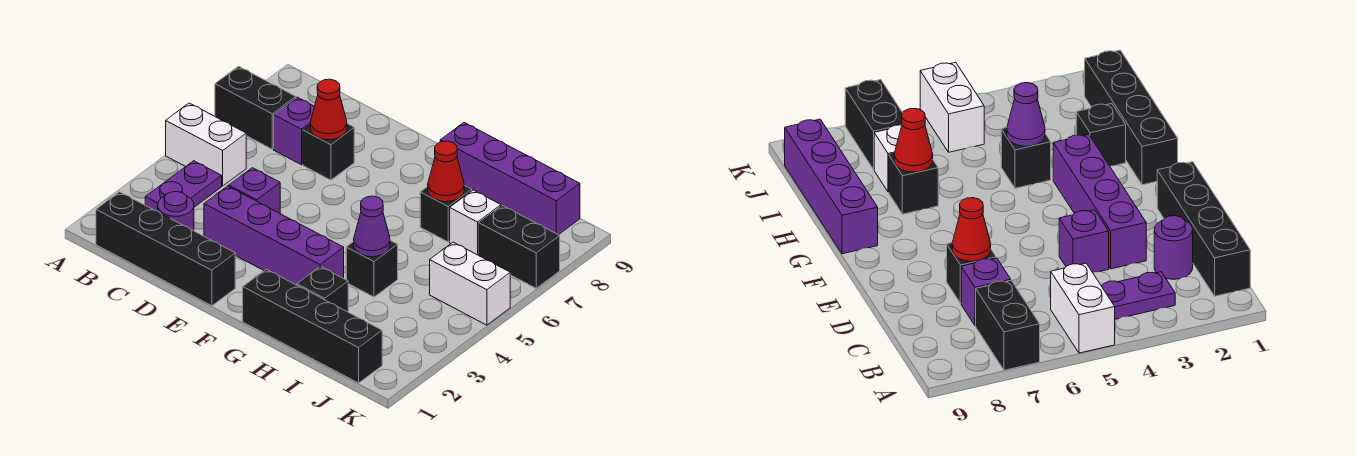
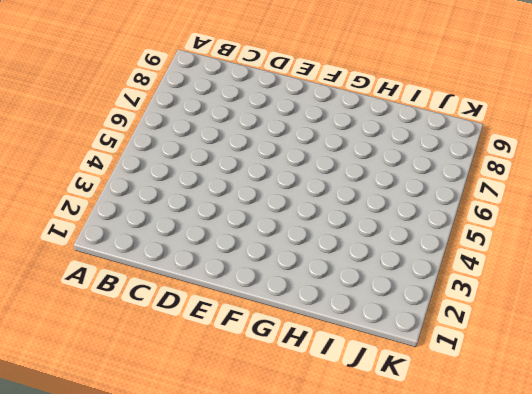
none -> white brick A5:B5 level 1
none -> black brick A7:B7 level 1
none -> black brick B1:E1 level 1

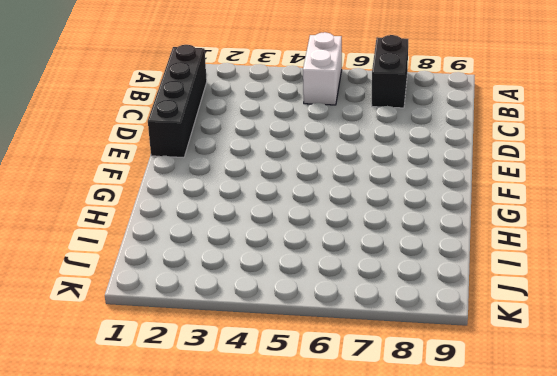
none -> purple plate B3:B4 level 1
none -> purple round brick C2 level 1
none -> purple brick C7 level 1

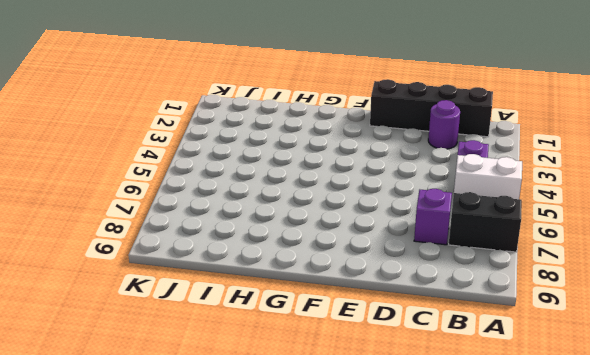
none -> purple brick D3:G3 level 1
none -> purple brick D4 level 1
none -> black brick D7 level 1

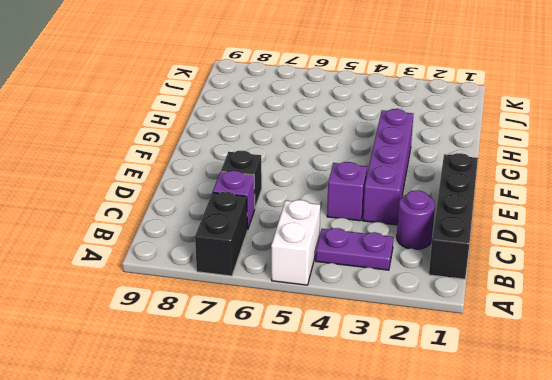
none -> black brick G1:J1 level 1
none -> purple brick G9:J9 level 1
none -> black brick H2 level 1

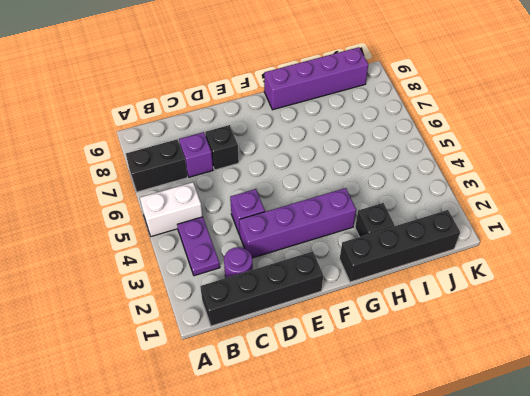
none -> black brick H4 level 1
none -> black brick H7 level 1
none -> white brick I7 level 1

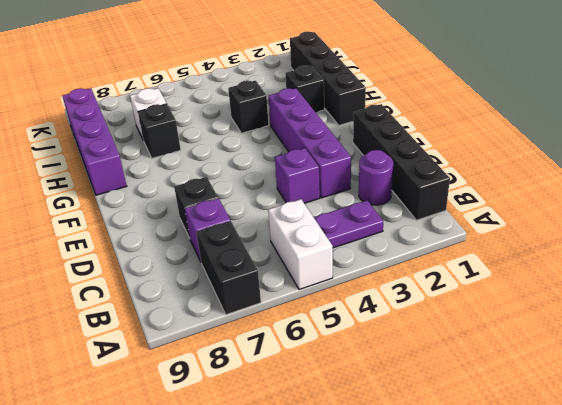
none -> white brick J5:K5 level 1
none -> black brick J7:K7 level 1
none -> red cone D7 level 2

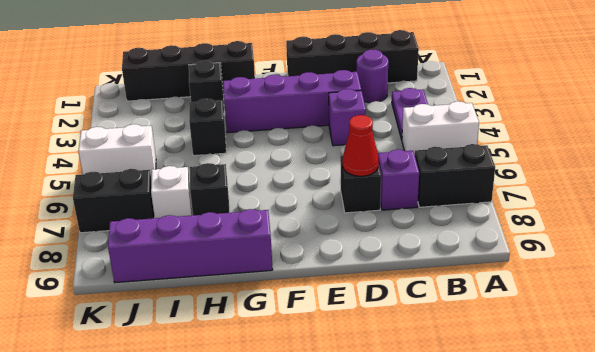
none -> purple cone H4 level 2
none -> red cone H7 level 2

